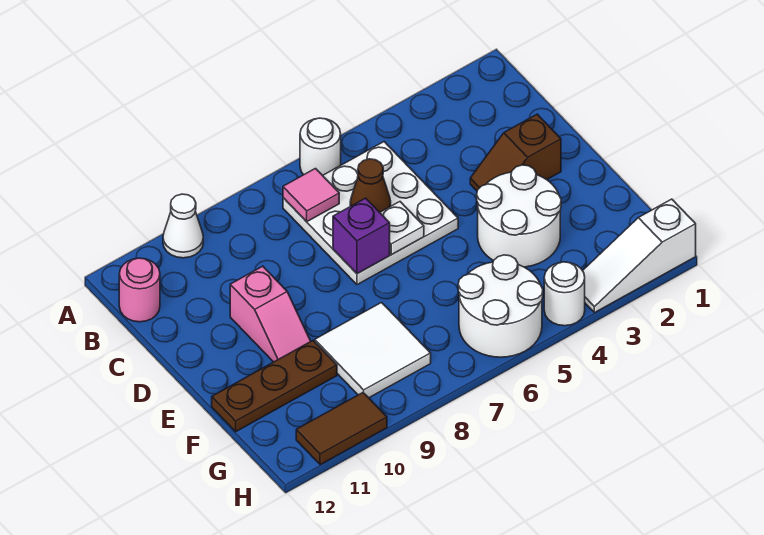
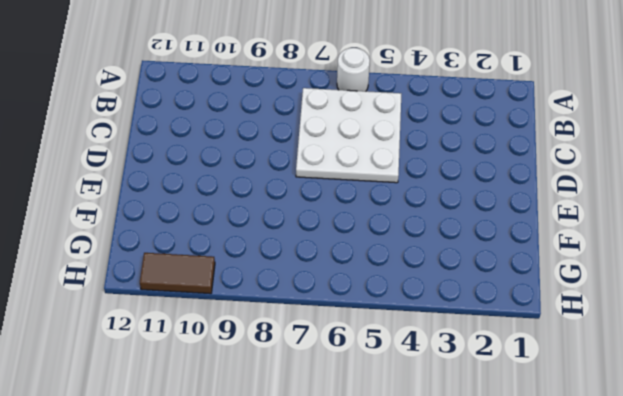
none -> white cone A10 level 1
none -> pink round brick B12 level 1
none -> brown slope D2:D3 level 1 top 2

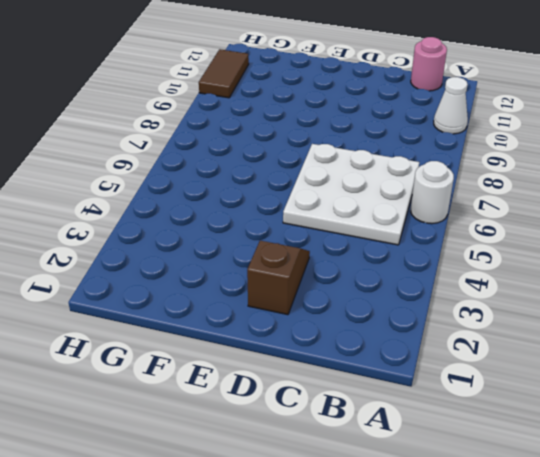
none -> pink slope D10:E10 level 1 top D
none -> white round brick E3:F4 level 1
none -> white tile F8:G9 level 1

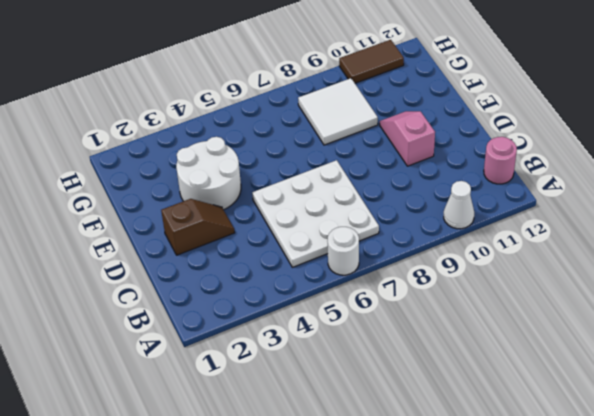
none -> brown plate F10:F12 level 1
none -> white round brick G5:H6 level 1
none -> white slope H1:H3 level 1 top 1

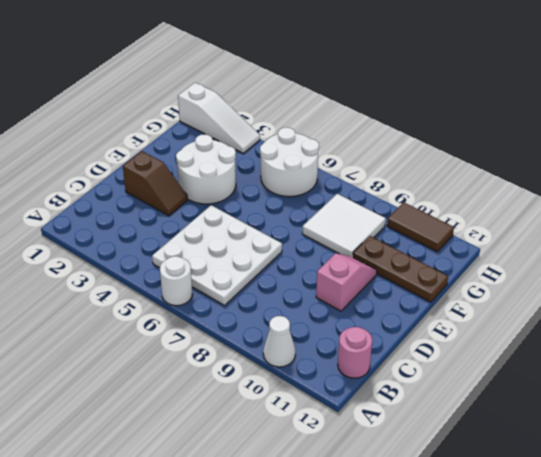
none -> white round brick H4 level 1
none -> pink tile B7 level 2
none -> brown cone C6 level 2

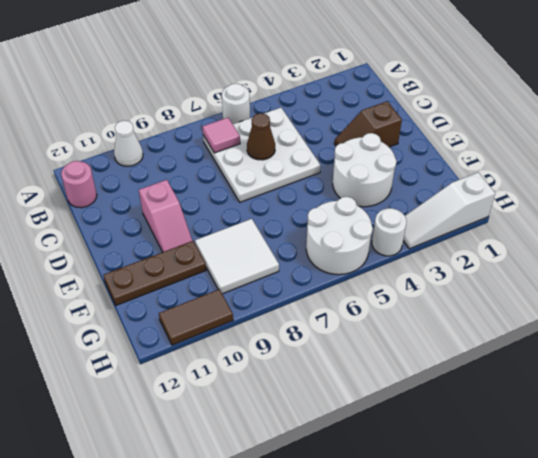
none -> white plate D6 level 2
none -> purple brick D7 level 2

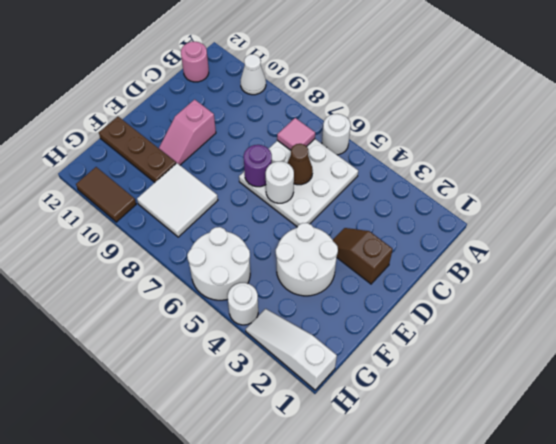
white round brick D6 level 2 -> white plate D6 level 2
purple round brick D7 level 2 -> purple brick D7 level 2

